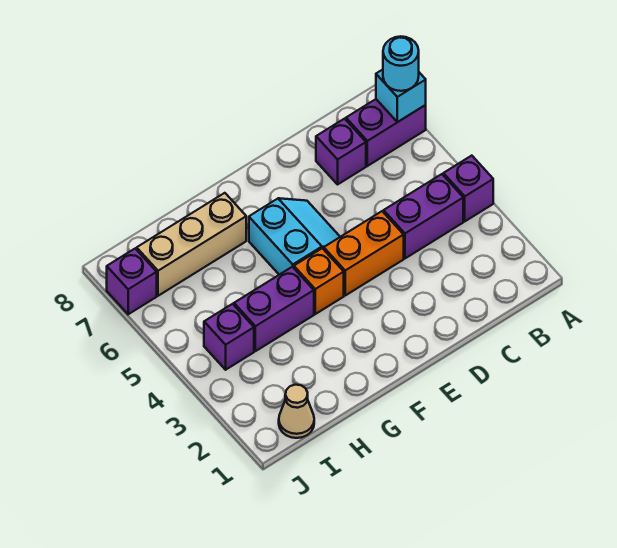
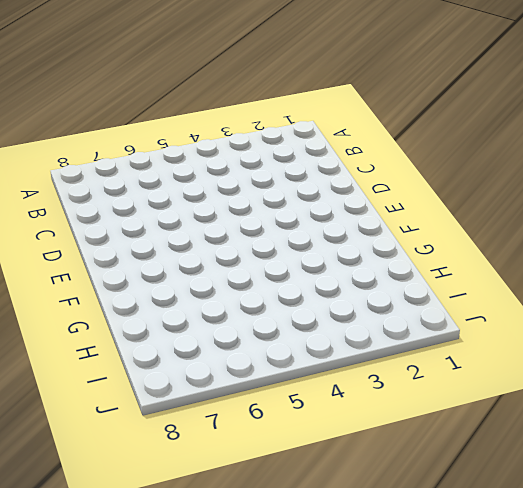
none -> purple brick A4 level 1
none -> purple brick A7:B7 level 1
none -> purple brick B4:C4 level 1

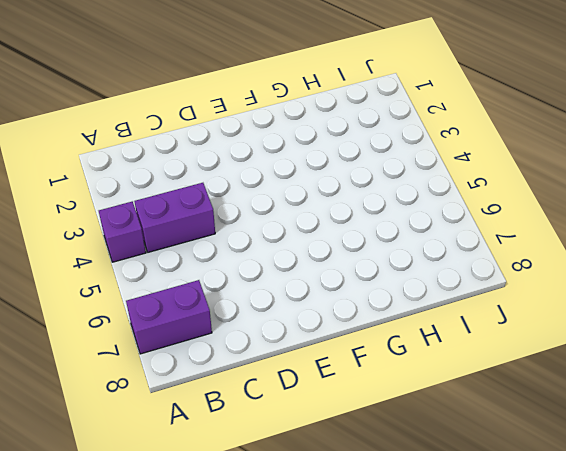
none -> purple brick C7 level 1
none -> orange brick D4:E4 level 1
none -> cyan slope E5:F6 level 1 top F

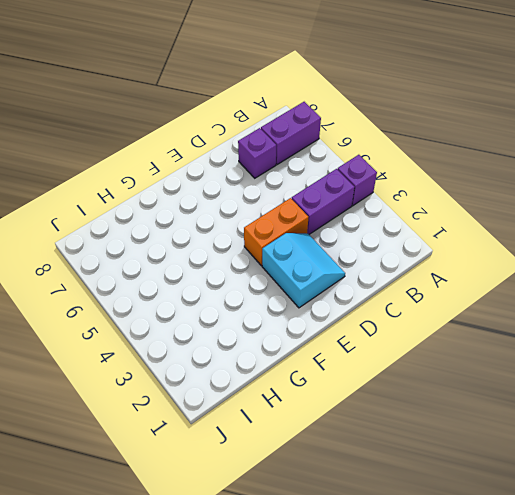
cyan slope D2:E3 level 1 top E -> cyan slope E5:F6 level 1 top F
none -> orange brick F4 level 1
none -> purple brick G4:H4 level 1
none -> tan brick G7:I7 level 1

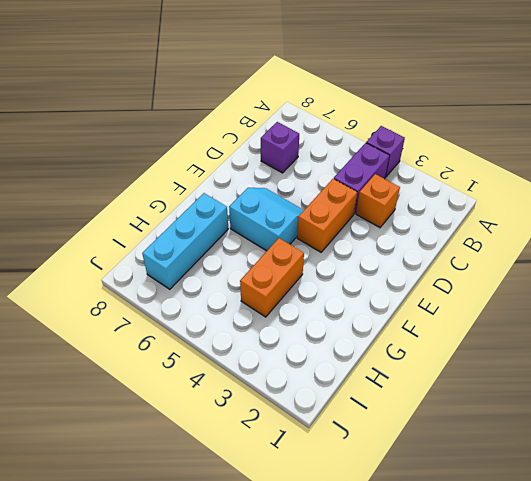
orange brick C3 level 1 -> orange brick F4 level 1
orange brick G4:H4 level 1 -> purple brick G4:H4 level 1
cyan brick G7:I7 level 1 -> tan brick G7:I7 level 1
none -> purple brick A7:B7 level 1
none -> tan cone I1 level 1
none -> purple brick I4 level 1

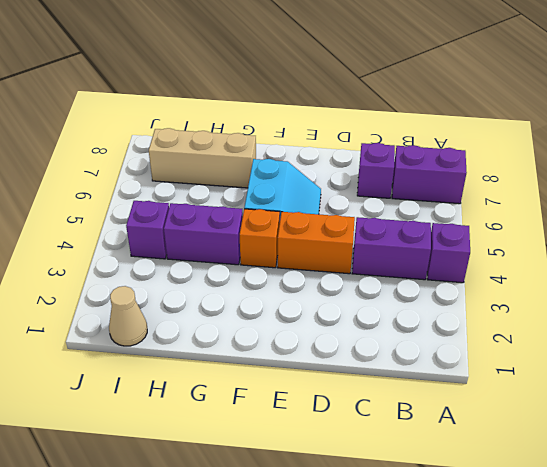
none -> purple brick J7 level 1
none -> cyan brick A7 level 2
none -> cyan round brick A7 level 3

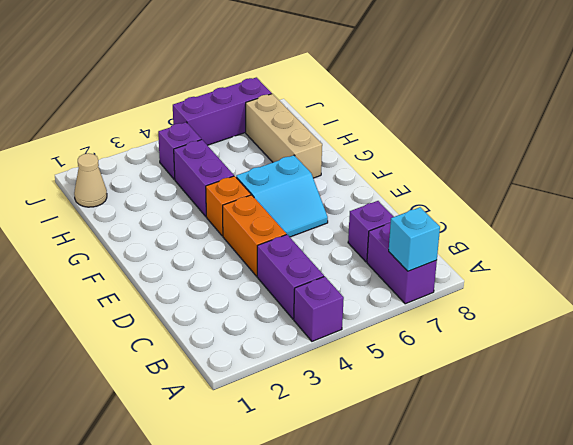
purple brick J5:J7 level 1 -> purple brick J7 level 1
none -> cyan round brick A7 level 3

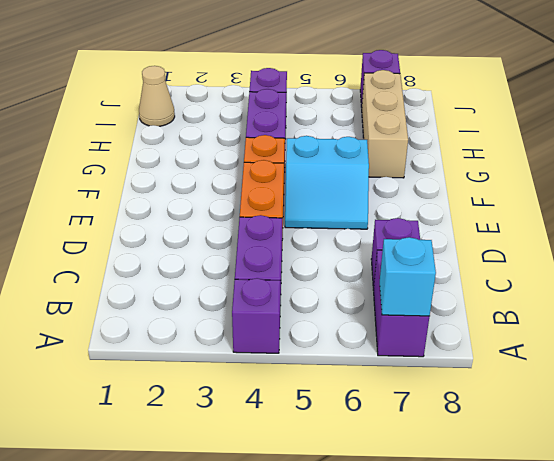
none -> cyan round brick A7 level 3

